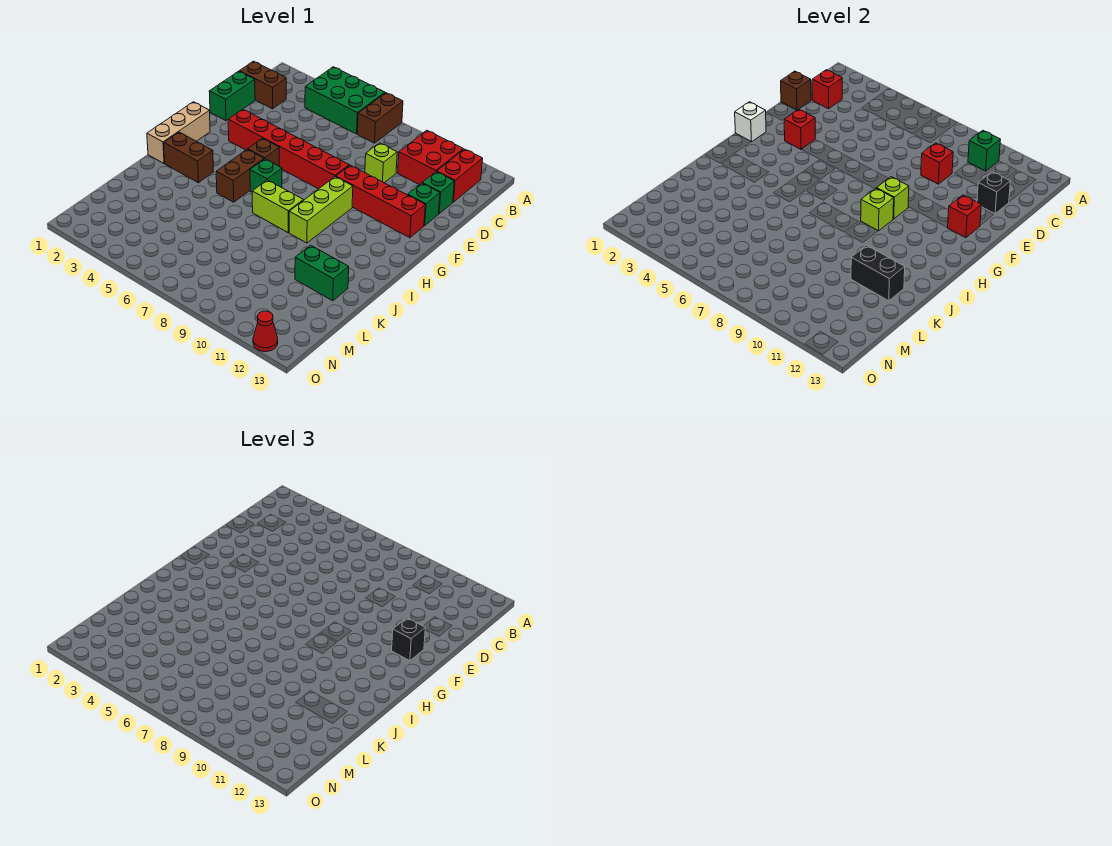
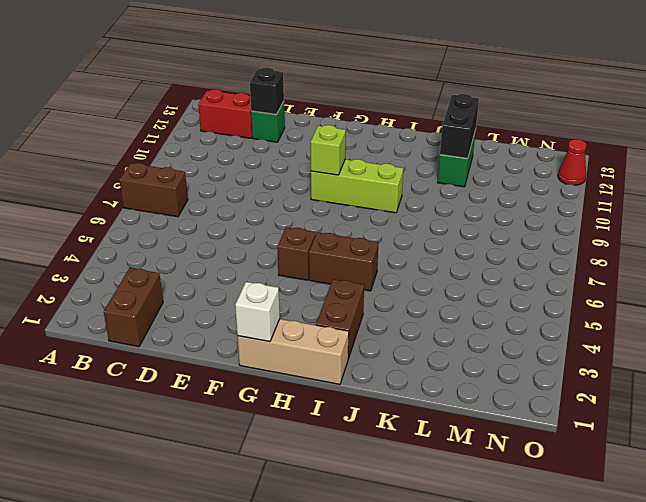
none -> green brick A4:B6 level 1
none -> red brick B10:C11 level 1
none -> green brick D1:E1 level 1
none -> lime brick D9 level 1

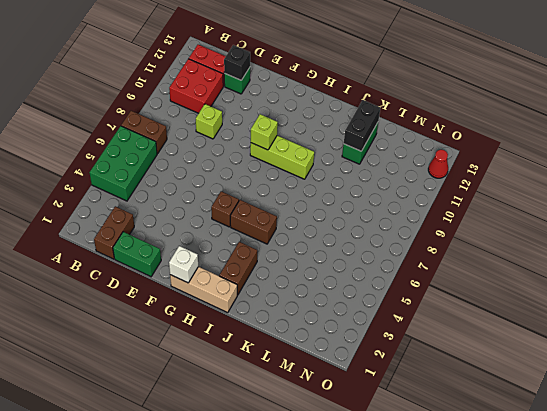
none -> green brick E12 level 1
none -> red brick F3:F8 level 1
none -> red brick F9:F12 level 1
none -> green brick H6 level 1

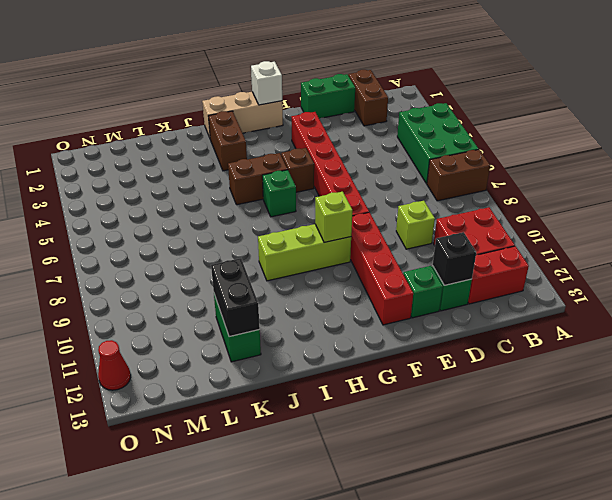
none -> lime brick I7:I8 level 1
none -> green brick B10 level 2
none -> red brick C2 level 2
none -> brown brick D1 level 2

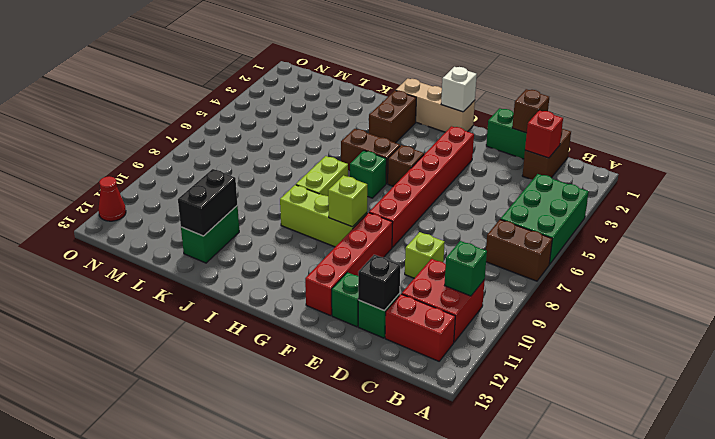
none -> red brick D9 level 2
none -> red brick F3 level 2
none -> red brick F12 level 2
none -> lime brick H9 level 2

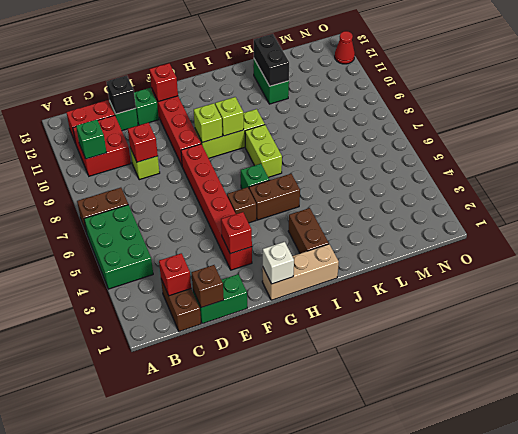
none -> black brick F12 level 3

